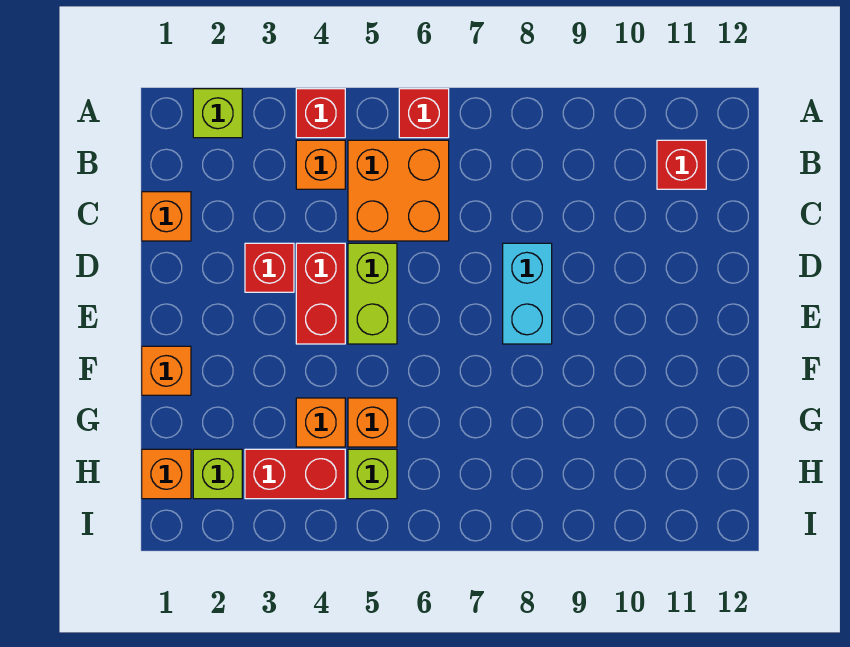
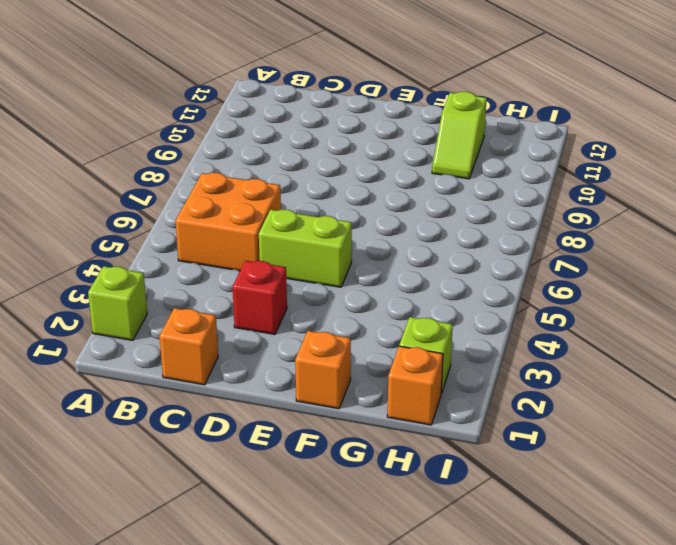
lime slope G10:G11 level 1 top 11 -> none
none -> red brick A4 level 1
none -> red brick A6 level 1
none -> orange brick B4 level 1

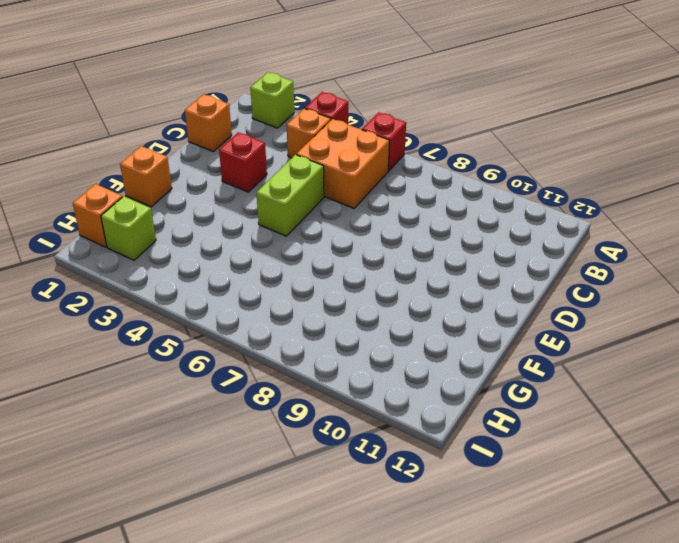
none -> red brick B11 level 1
none -> red brick D4:E4 level 1
none -> cyan brick D8:E8 level 1

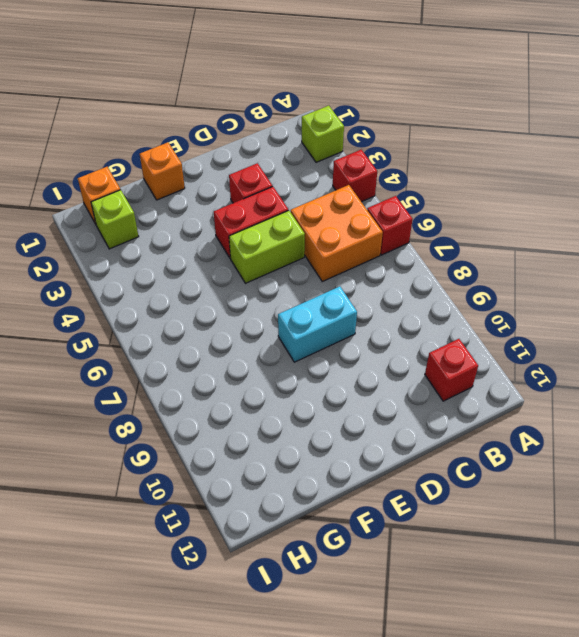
none -> orange brick B4 level 1
none -> orange brick C1 level 1
none -> orange brick G4 level 1

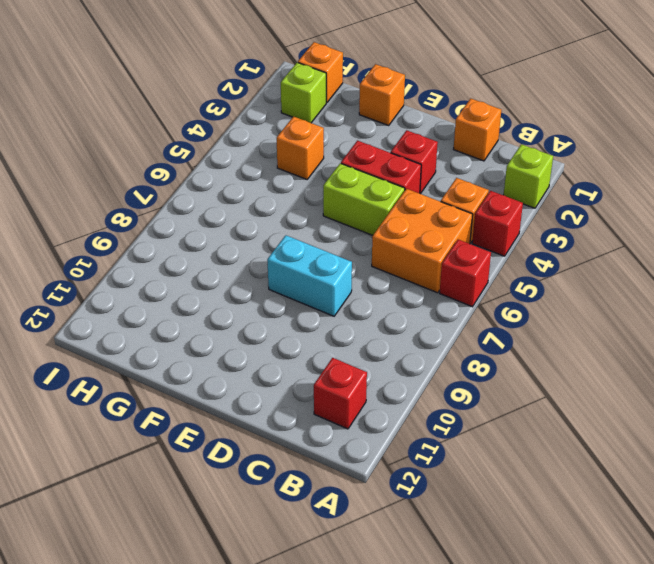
none -> orange brick G5 level 1
none -> red brick H3:H4 level 1
none -> lime brick H5 level 1

